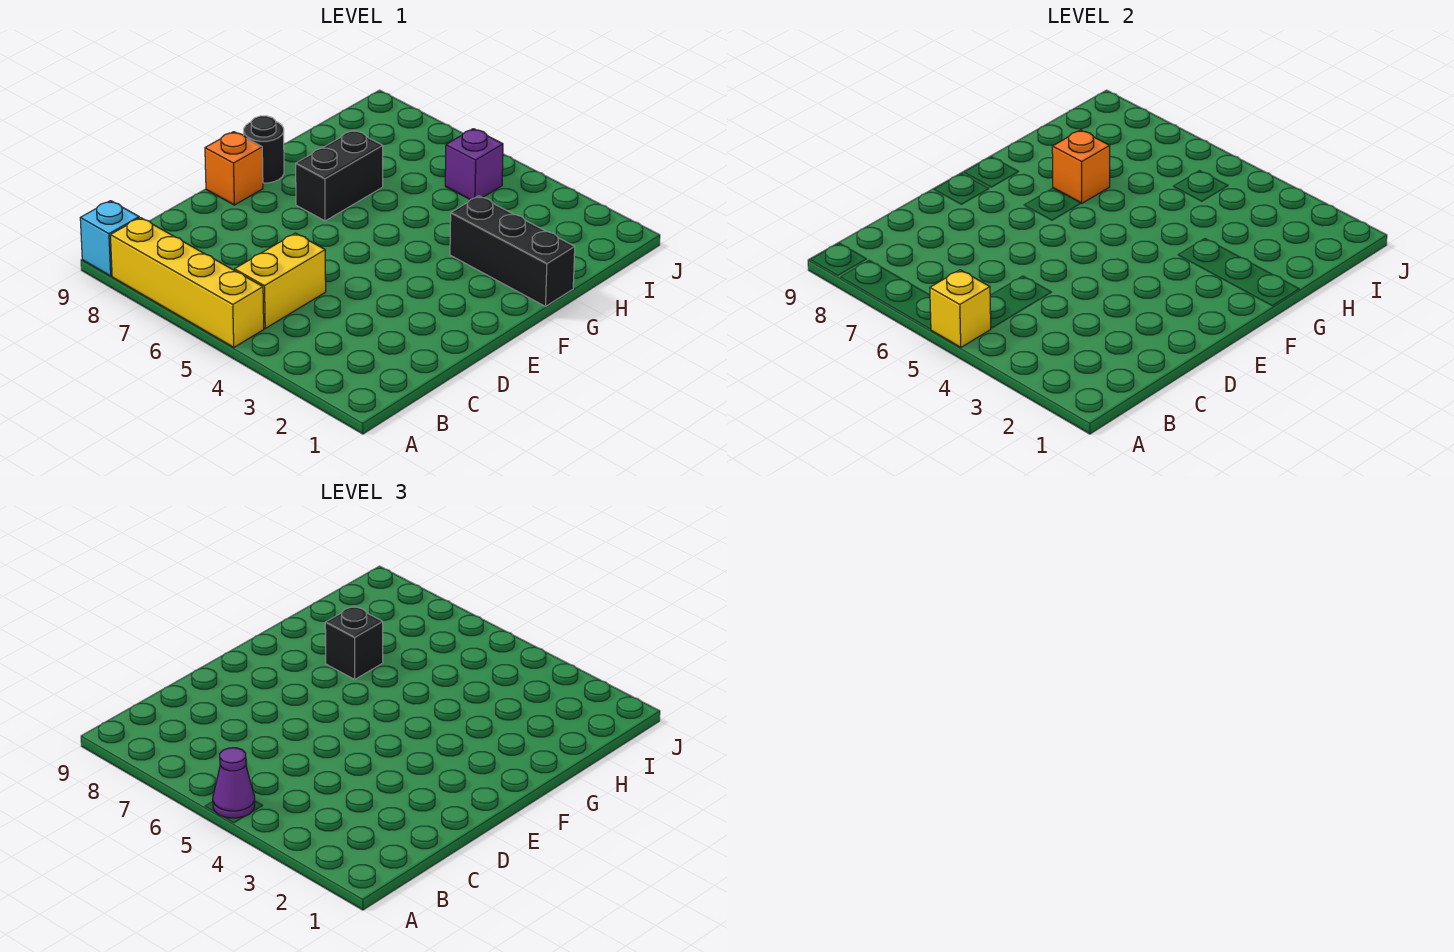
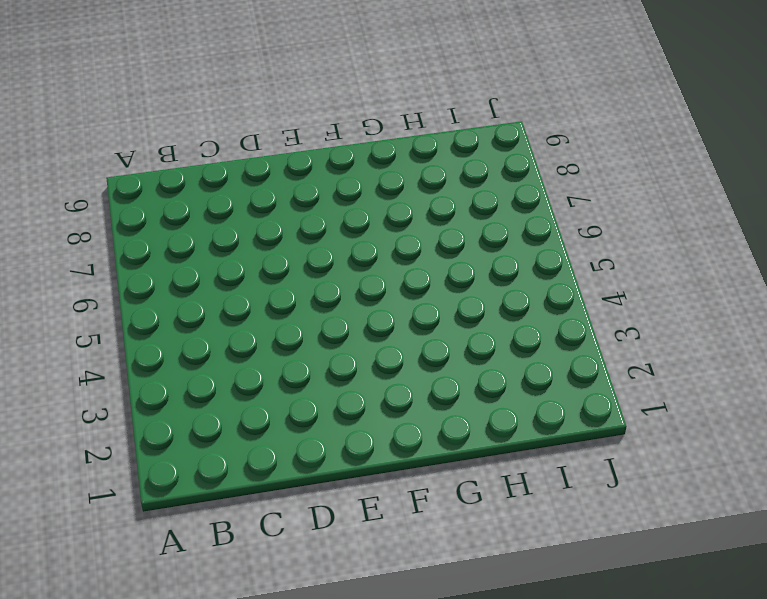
none -> yellow brick A5:A8 level 1
none -> cyan brick A9 level 1
none -> yellow brick B5:C5 level 1

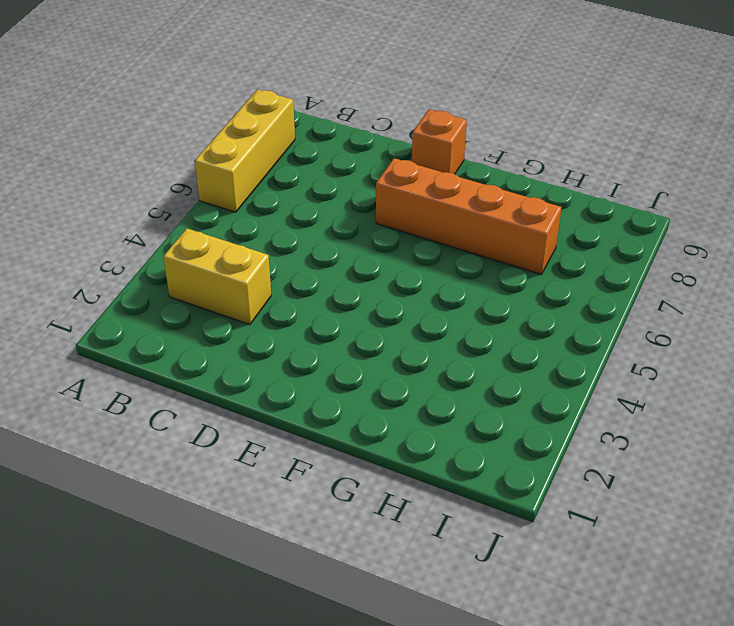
yellow brick A6:A8 level 1 -> yellow brick A5:A8 level 1
yellow brick B3:C3 level 1 -> yellow brick B5:C5 level 1
orange brick E7:H7 level 1 -> black brick F7:G7 level 1
none -> cyan brick A9 level 1
none -> black round brick F9 level 1
none -> black brick G1:G3 level 1

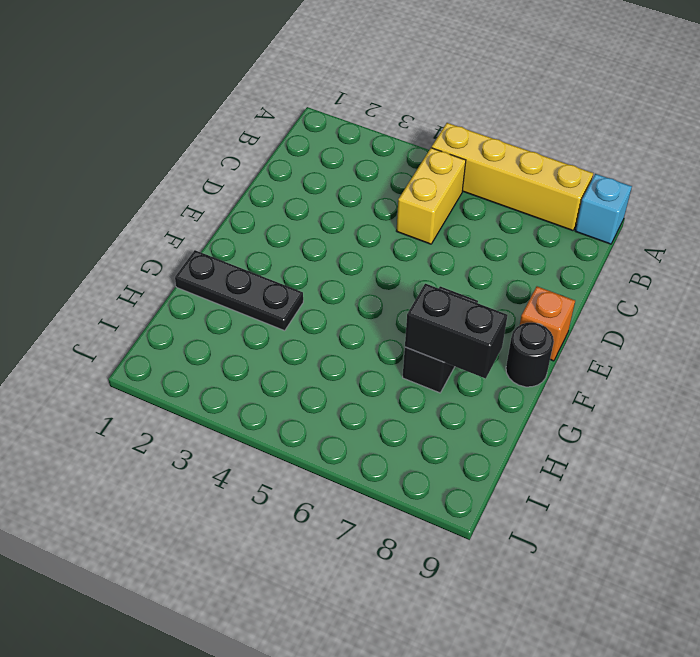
black plate G1:G3 level 1 -> black brick G1:G3 level 1
black brick G7:G8 level 2 -> orange brick G7 level 2
none -> purple brick I5 level 1
none -> yellow brick A5 level 2
none -> purple cone A5 level 3

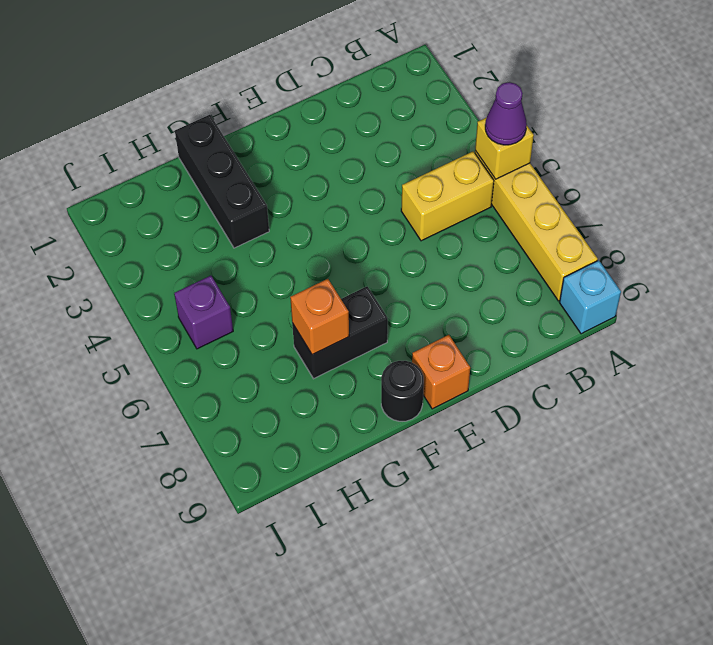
none -> black brick G7 level 3

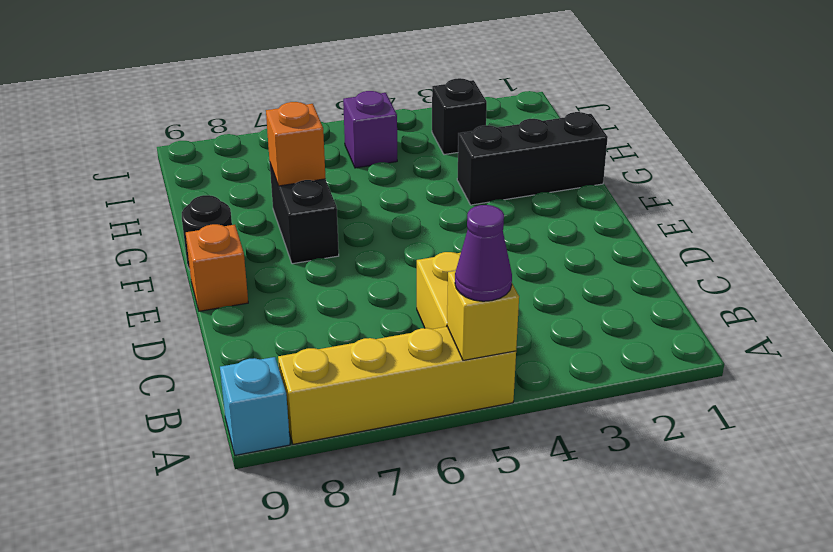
black brick I3 level 1 -> black brick G7 level 3

